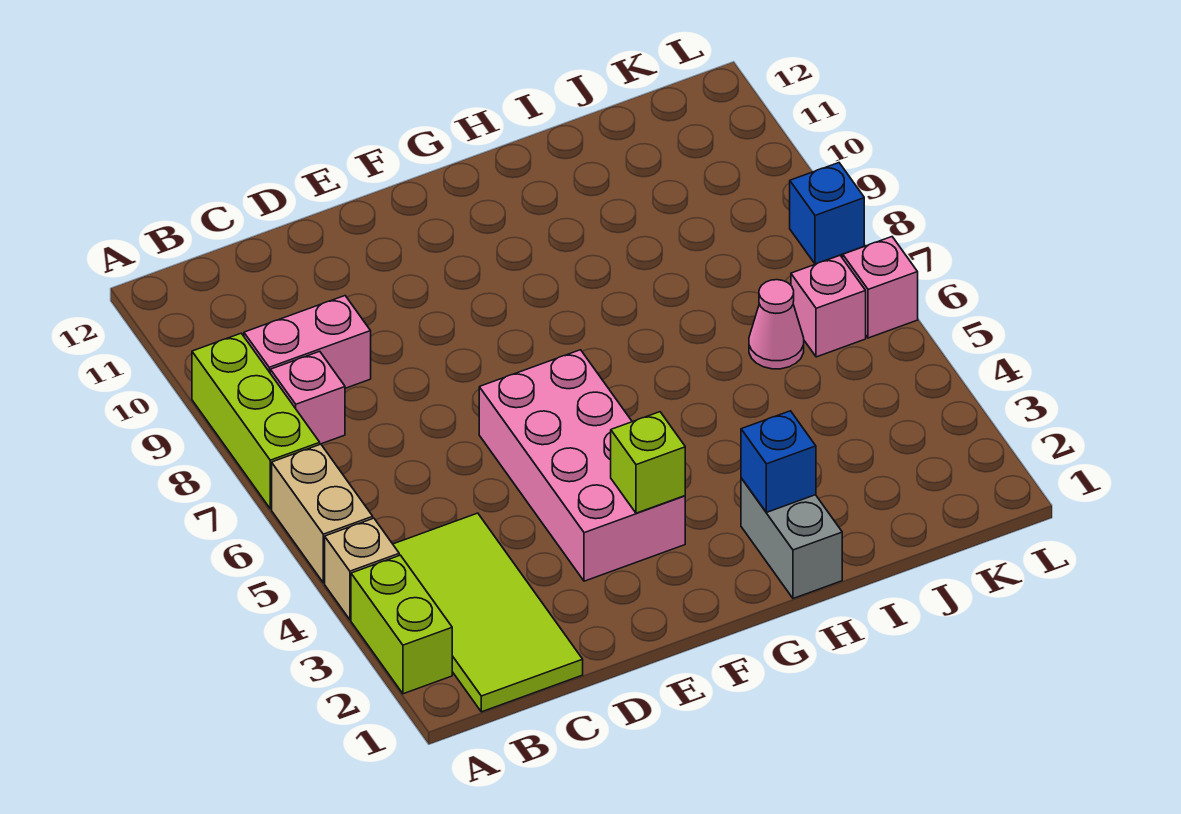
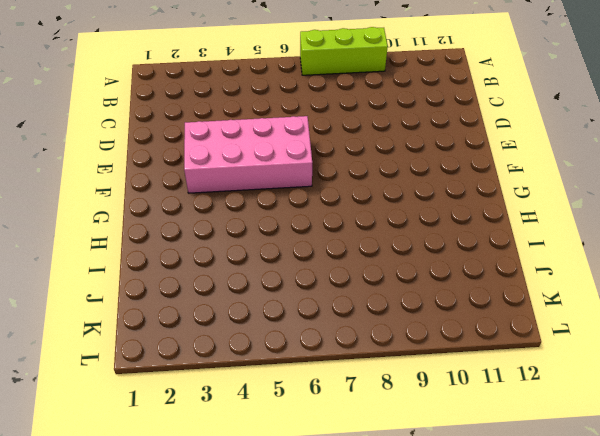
none -> lime brick A2:A3 level 1
none -> tan brick A4 level 1
none -> tan brick A5:A6 level 1

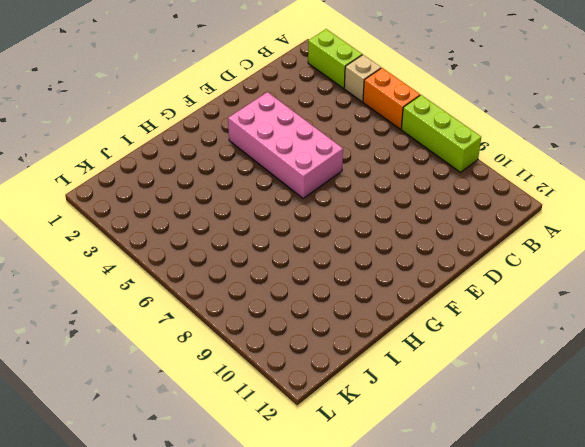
orange brick A5:A6 level 1 -> tan brick A5:A6 level 1
none -> lime tile B1:C4 level 1
none -> pink brick B8 level 1
none -> pink brick B9:C9 level 1

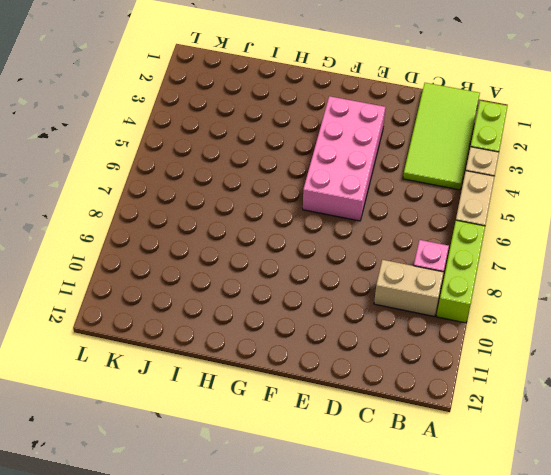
tan brick B9:C9 level 1 -> pink brick B9:C9 level 1
none -> grey brick H1:H2 level 1
none -> pink cone J6 level 1
none -> pink brick K6 level 1

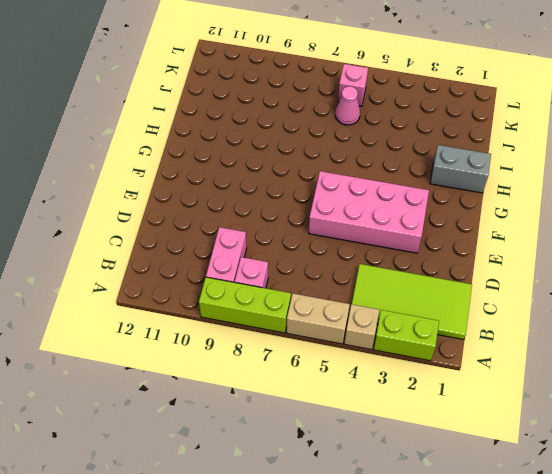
none -> pink brick L6 level 1
none -> blue brick L8 level 1
none -> lime brick F3 level 2

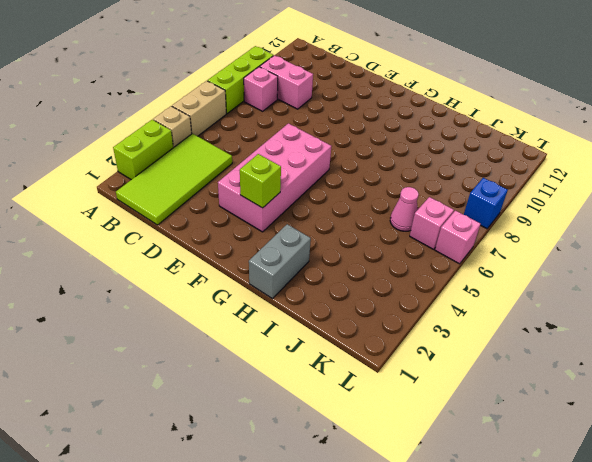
none -> blue brick H2 level 2

